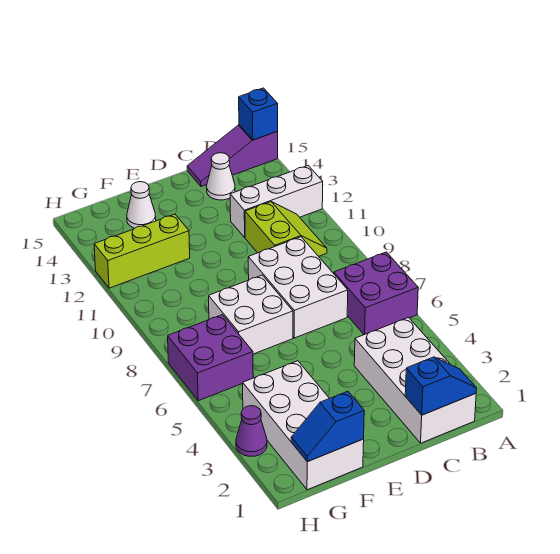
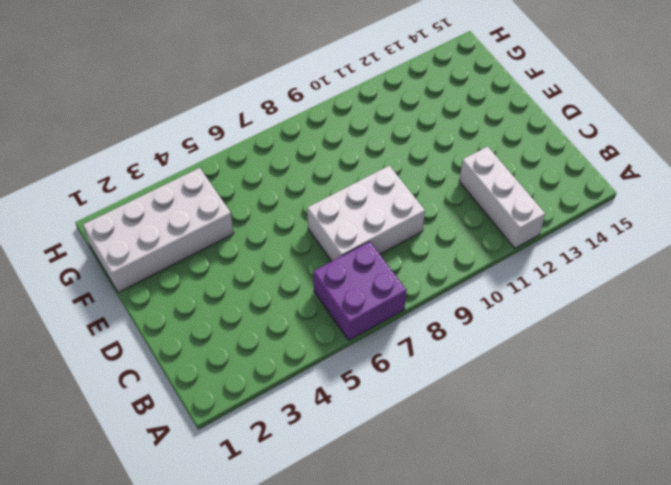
none -> purple slope A15:C15 level 1 top A
none -> white brick B1:C4 level 1
none -> lime slope B10:C11 level 1 top C

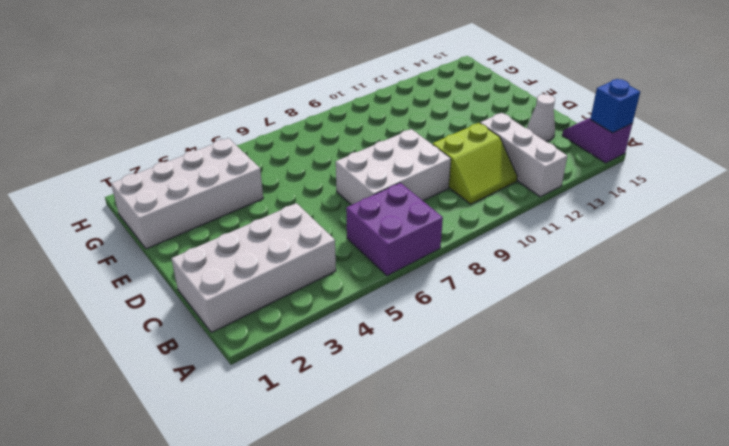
purple slope A15:B15 level 1 top A -> purple slope A15:C15 level 1 top A
none -> white brick E7:F8 level 1
none -> lime brick F12:H12 level 1
none -> white cone F14 level 1

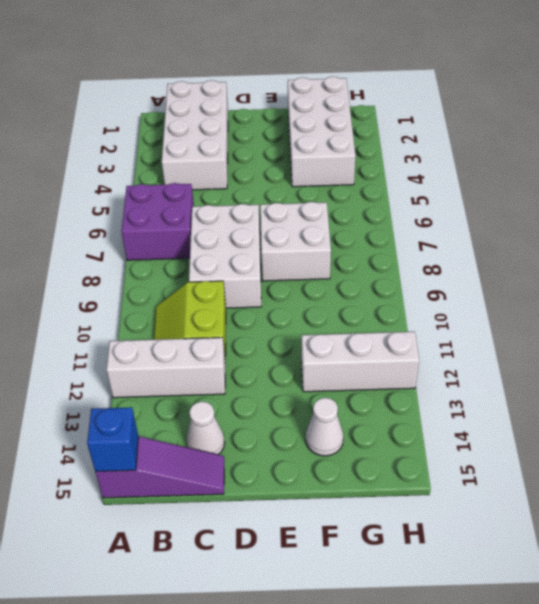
white brick F12:H12 level 1 -> lime brick F12:H12 level 1
none -> purple brick G6:H7 level 1
none -> purple cone H3 level 1
none -> blue slope B1:C1 level 2 top C

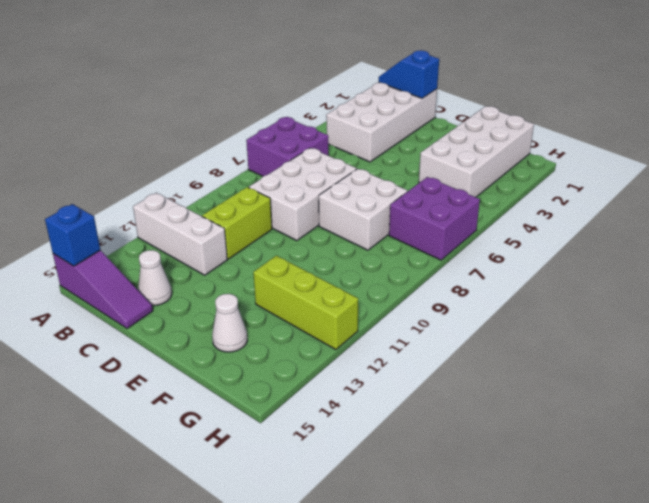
none -> purple cone H3 level 1
none -> blue slope F1:G1 level 2 top F

